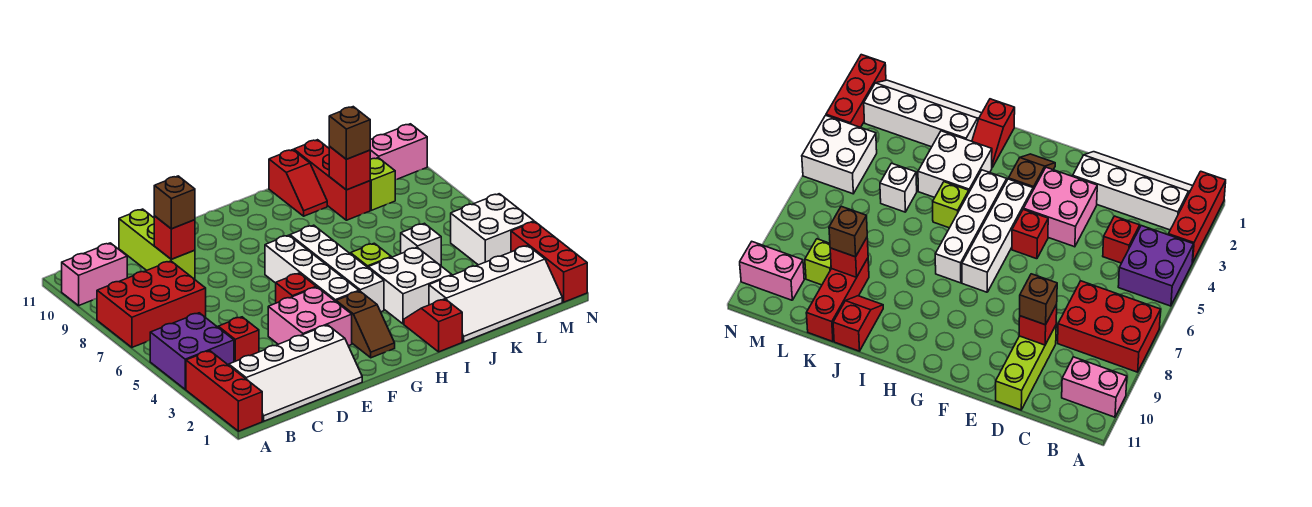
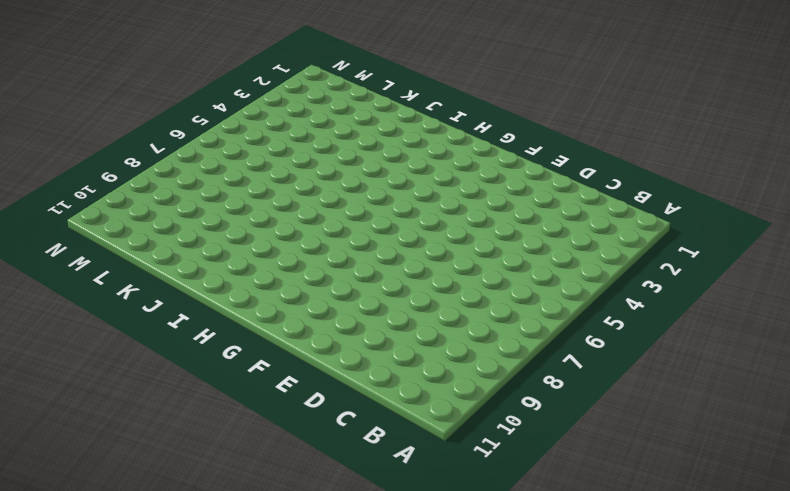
none -> red brick A1:A3 level 1
none -> purple brick A4:B5 level 1
none -> red brick A7:C8 level 1

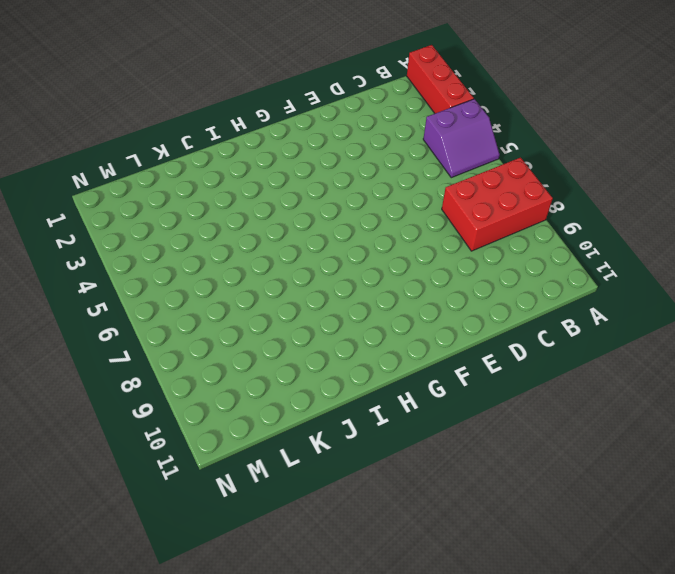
purple slope A4:B5 level 1 top 4 -> purple brick A4:B5 level 1
none -> pink brick A10:B10 level 1
none -> white slope B1:E2 level 1 top 2
none -> red brick C4 level 1

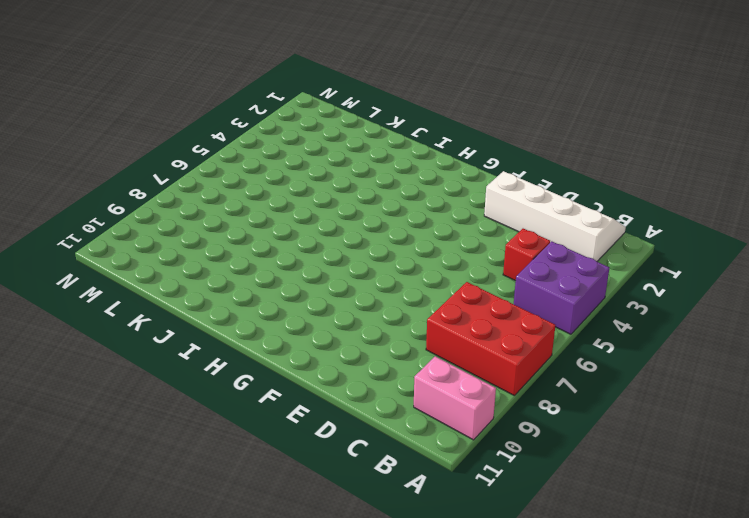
none -> red brick A1:A3 level 1
none -> lime brick D9:D11 level 1
none -> pink brick E3:F4 level 1

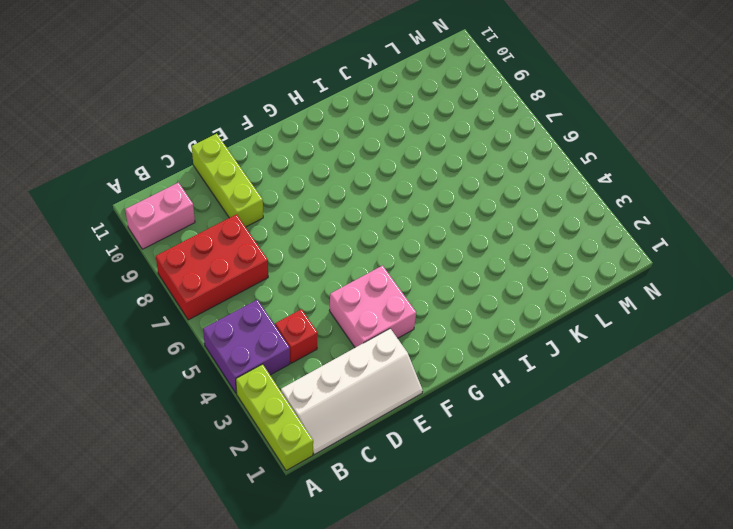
lime brick A1:A3 level 1 -> red brick A1:A3 level 1
none -> red brick F5 level 1
none -> brown slope G2:G3 level 1 top 3
none -> white brick G4:G7 level 1

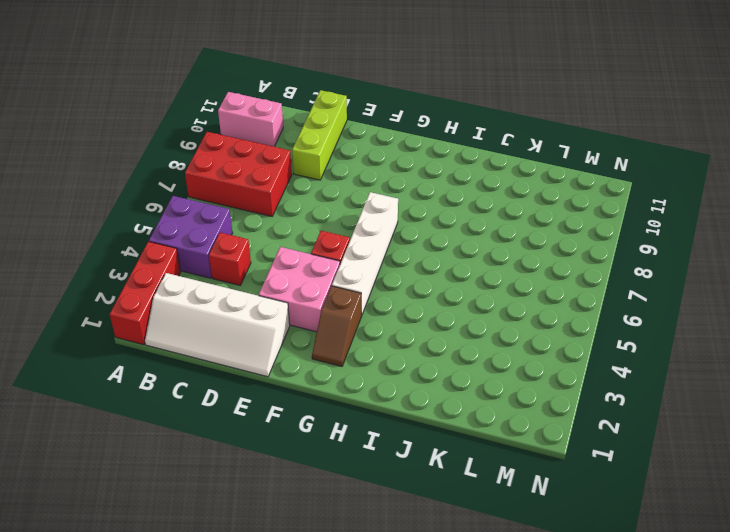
none -> white brick H4:H7 level 1
none -> red slope I1:I2 level 1 top 1
none -> white brick I3:J4 level 1

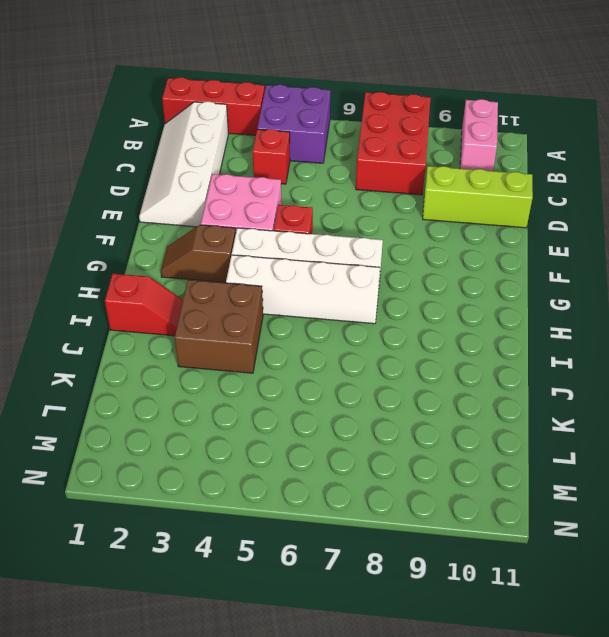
brown brick I3:J4 level 1 -> white brick I3:J4 level 1
none -> lime brick I5 level 1
none -> white slope J1:M2 level 1 top 2
none -> red slope J10:J11 level 1 top 11

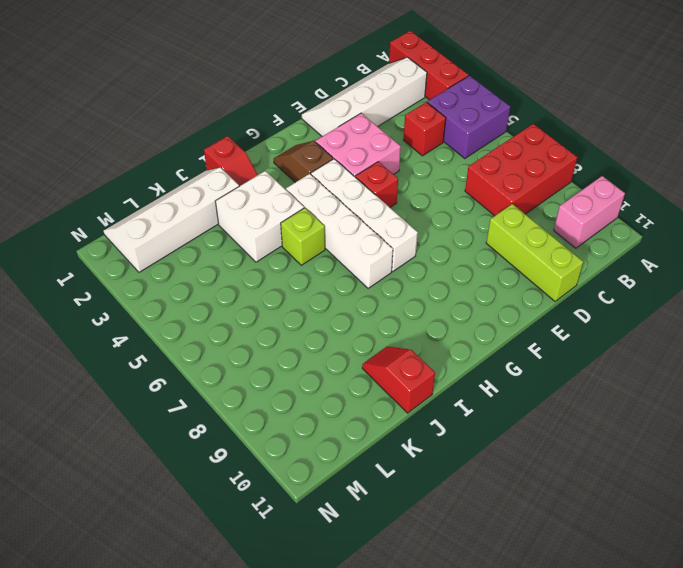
none -> white brick K5 level 1
none -> red brick K9:K11 level 1
none -> lime brick L9 level 1

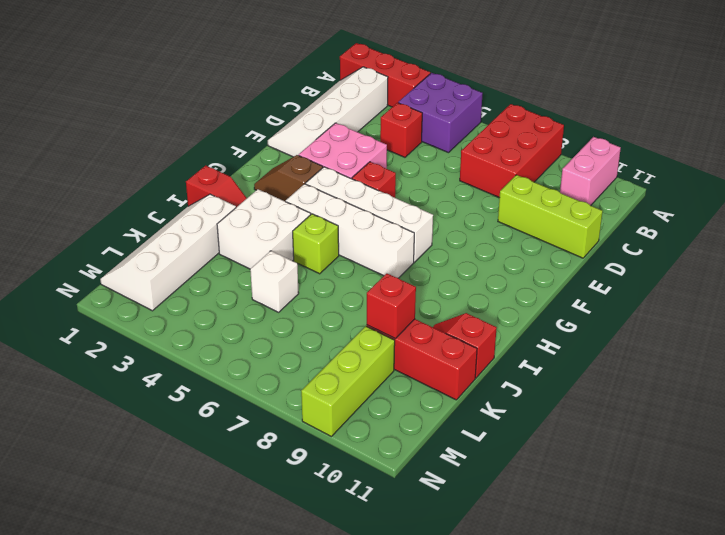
lime brick L9:N9 level 1 -> lime brick L9 level 1
none -> white brick M4:N5 level 1
none -> pink brick M10:N10 level 1
none -> red brick N1:N3 level 1

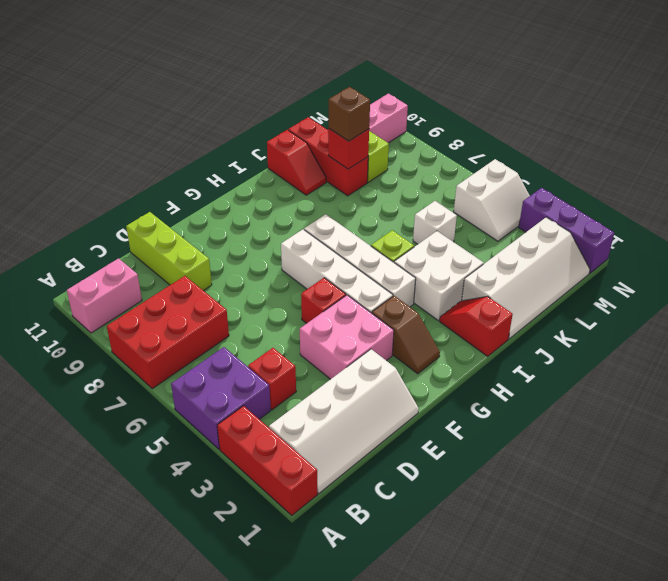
white slope M4:N5 level 1 top 5 -> white brick M4:N5 level 1
purple brick N1:N3 level 1 -> red brick N1:N3 level 1
none -> red brick D9 level 2
none -> brown brick D9 level 3

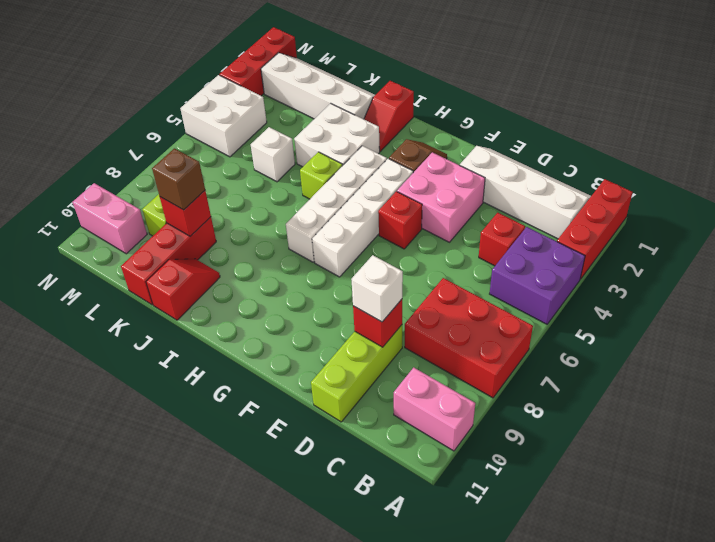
white brick D9 level 3 -> brown brick D9 level 3

